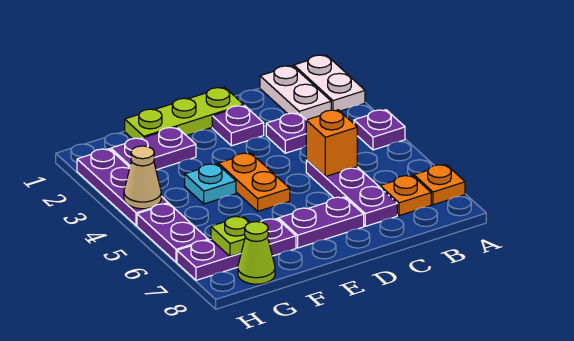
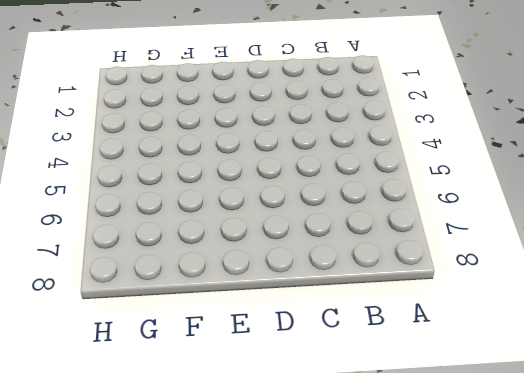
none -> white plate A1:A2 level 1
none -> purple plate A4 level 1
none -> orange plate A7 level 1

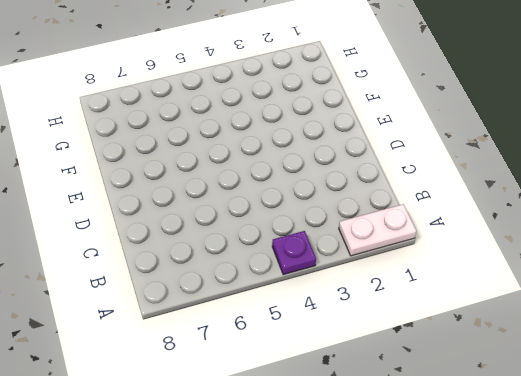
none -> orange plate A7 level 1
none -> white plate B1:B2 level 1
none -> orange plate B7 level 1

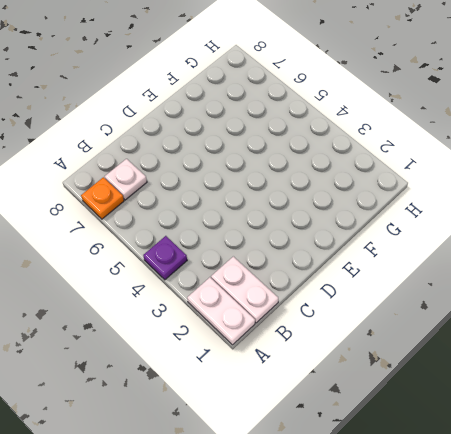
white plate B7 level 1 -> orange plate B7 level 1
none -> purple plate C3 level 1
none -> purple plate C5:C7 level 1
none -> lime plate D1:F1 level 1

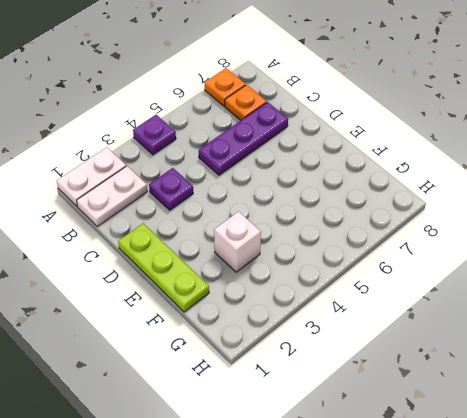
white brick F3 level 1 -> none
none -> purple plate D2 level 1
none -> purple plate D7:E7 level 1
none -> orange plate E4:E5 level 1

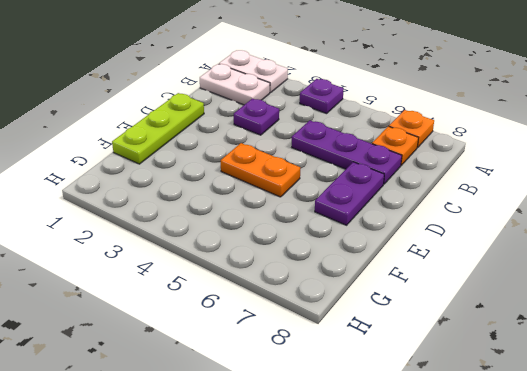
none -> purple plate D2 level 1
none -> purple plate F2:G2 level 1
none -> cyan plate F4 level 1

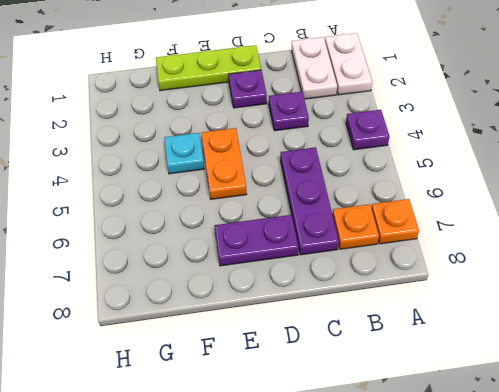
none -> purple plate F2:G2 level 1
none -> purple plate F7:H7 level 1
none -> lime cone G8 level 1

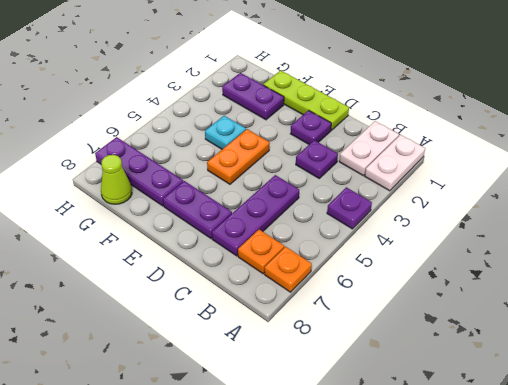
none -> purple plate H2:H4 level 1
none -> purple plate H5:H6 level 1
none -> orange brick C5 level 2

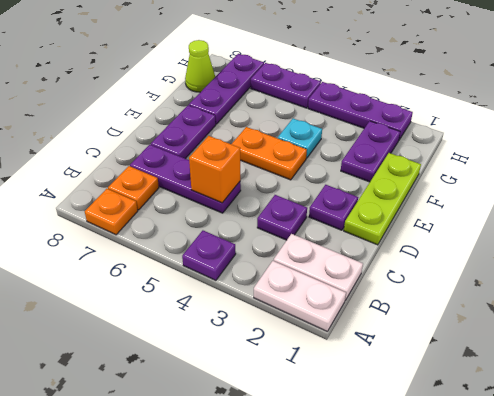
none -> lime plate G7 level 2
none -> tan cone H4 level 2

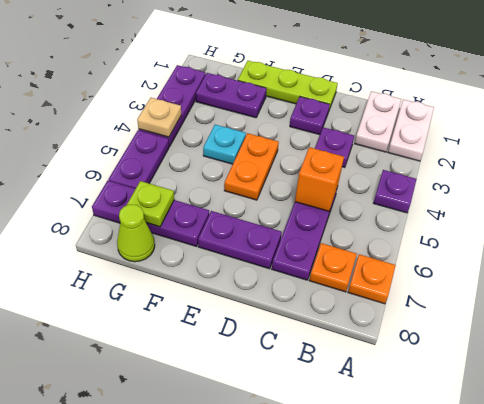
tan plate H4 level 2 -> tan cone H4 level 2

